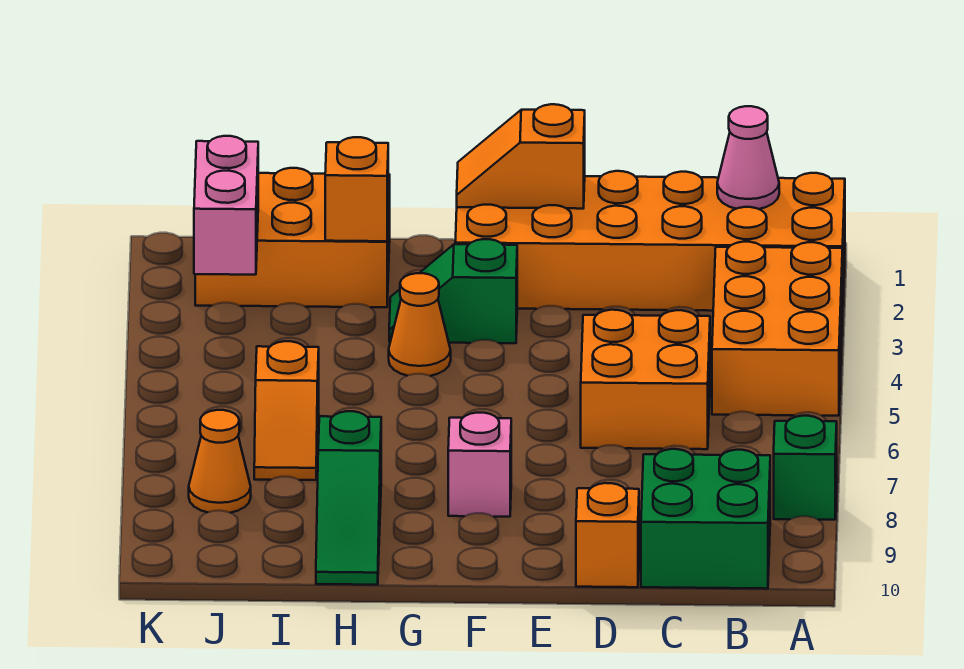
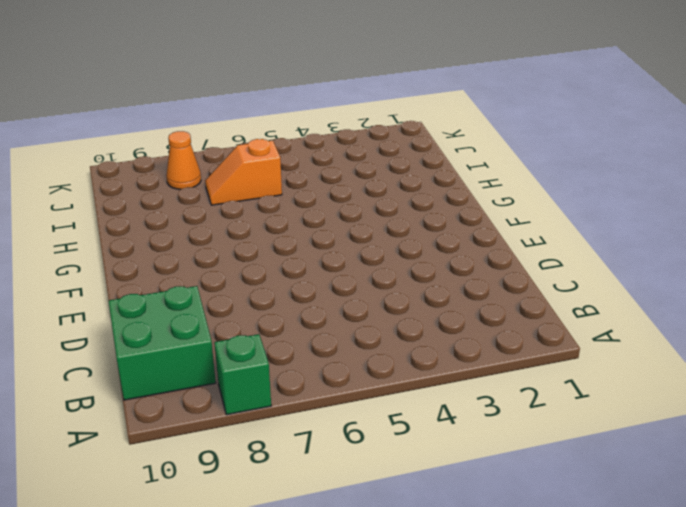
none -> orange brick A1:F2 level 1
none -> orange brick A3:B5 level 1
none -> orange brick C5:D6 level 1

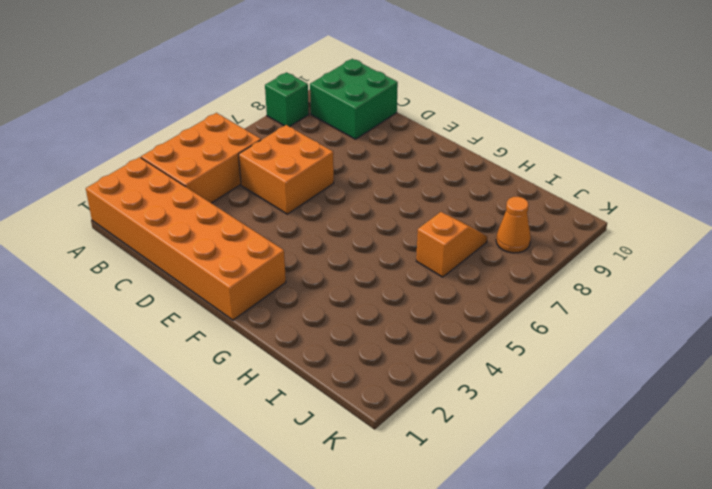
none -> orange brick D10 level 1
none -> green slope F3:G3 level 1 top F
none -> pink brick F8 level 1

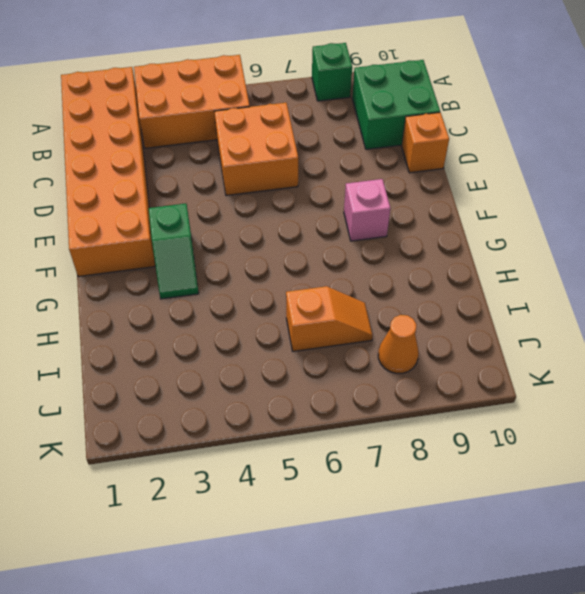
none -> orange cone G4 level 1
none -> orange brick H1:J2 level 1
none -> green slope H8:H10 level 1 top 8

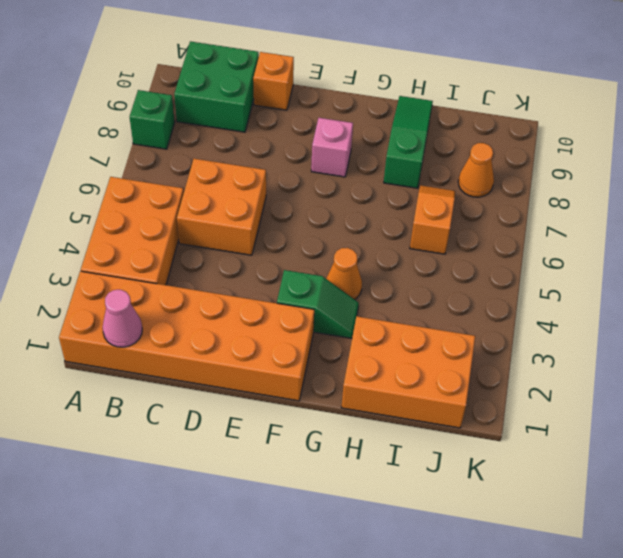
none -> orange slope E1:F1 level 2 top E
none -> orange brick H2 level 2
none -> pink brick J2:J3 level 2

